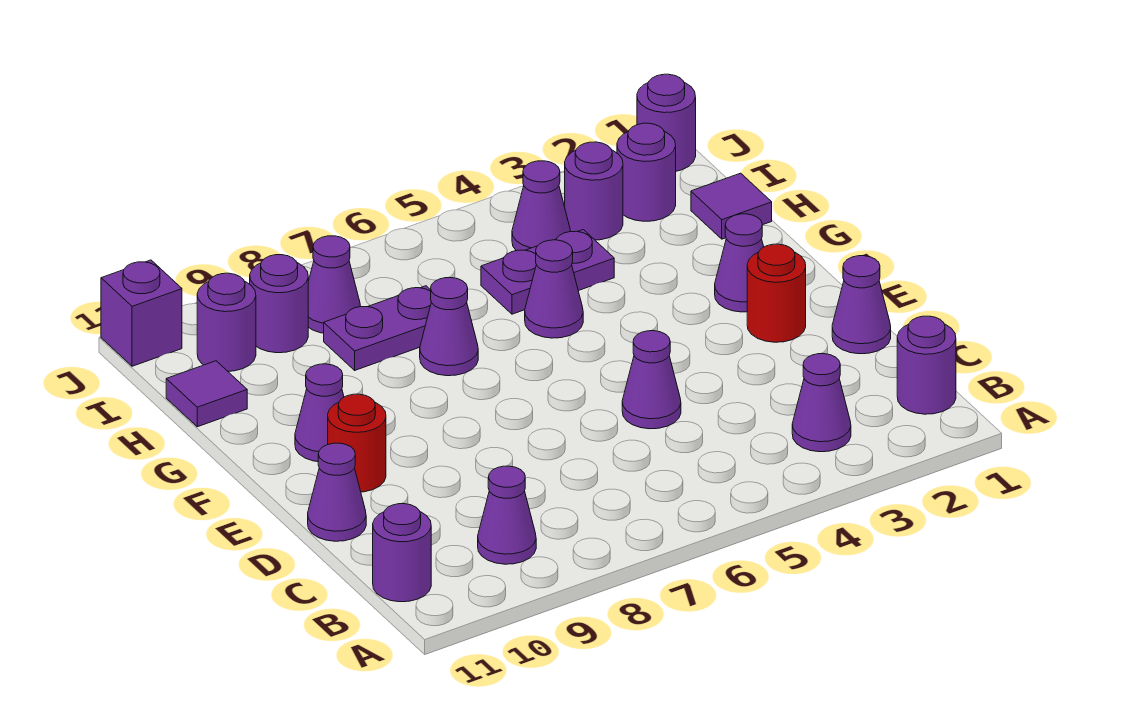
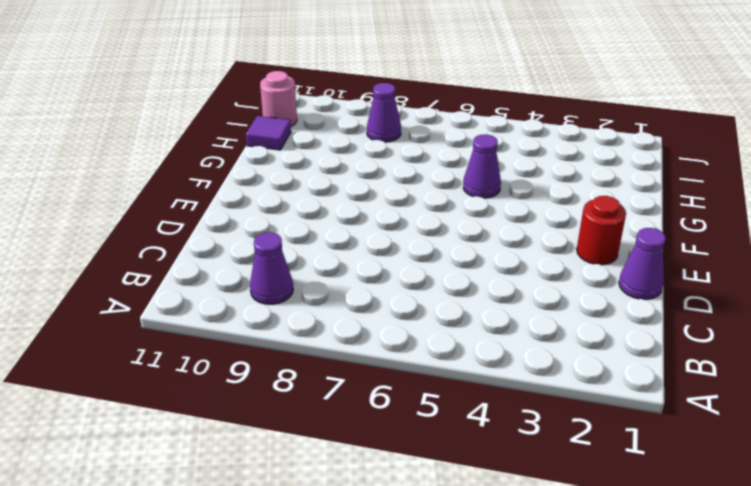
pink round brick I11 level 1 -> none
none -> purple round brick B1 level 1
none -> purple cone B3 level 1
none -> purple round brick B11 level 1

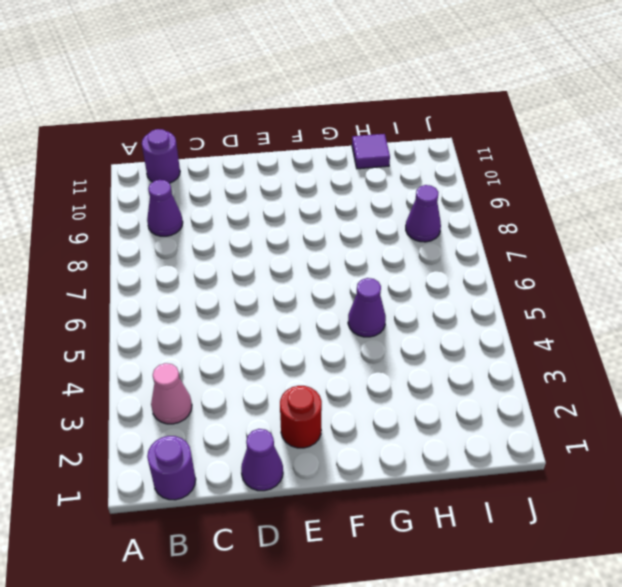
pink cone B3 level 1 -> purple cone B3 level 1
none -> purple cone D5 level 1
none -> purple cone D11 level 1
none -> red round brick E10 level 1

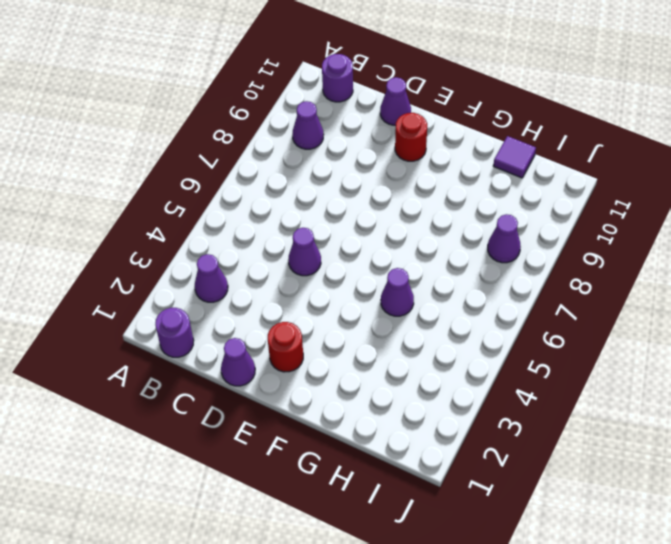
none -> purple cone F2 level 1
none -> purple cone F10 level 1
none -> purple cone G7 level 1

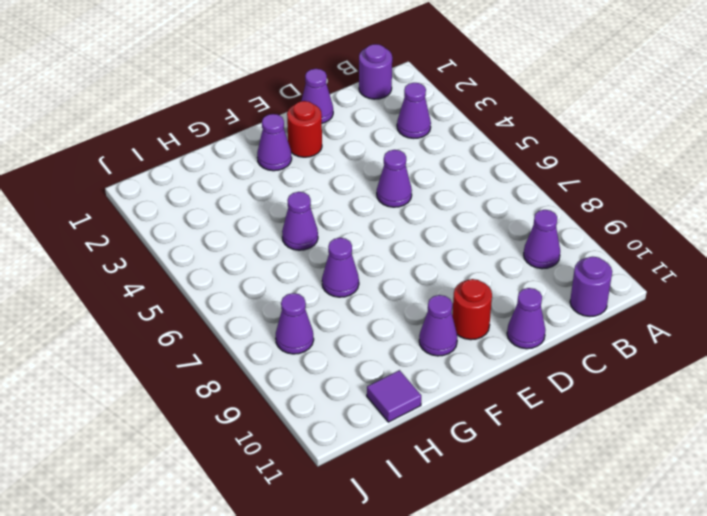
none -> purple tile H1 level 1
none -> purple plate H4:H5 level 1
none -> purple plate H7:H8 level 1

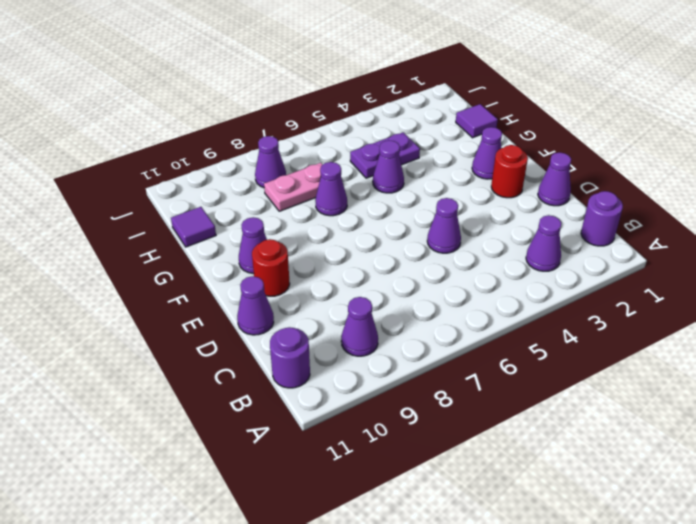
pink plate H7:H8 level 1 -> purple plate H7:H8 level 1
none -> purple round brick I2 level 1
none -> purple round brick I3 level 1
none -> purple cone I4 level 1

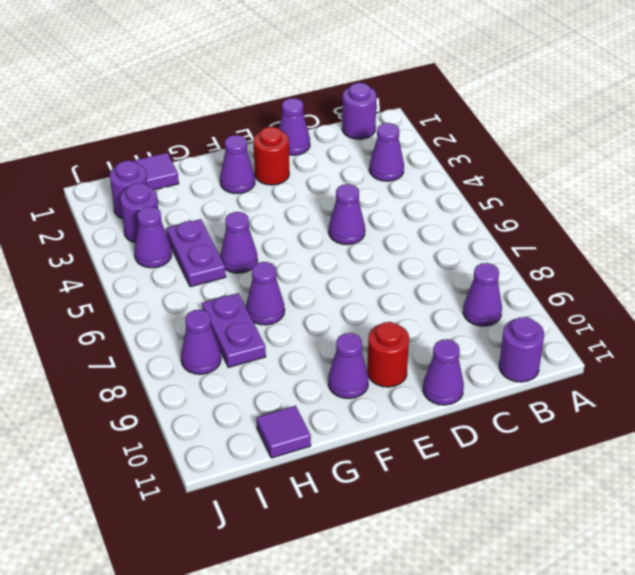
none -> purple round brick I9 level 1
none -> purple round brick I10 level 1
none -> purple round brick J1 level 1

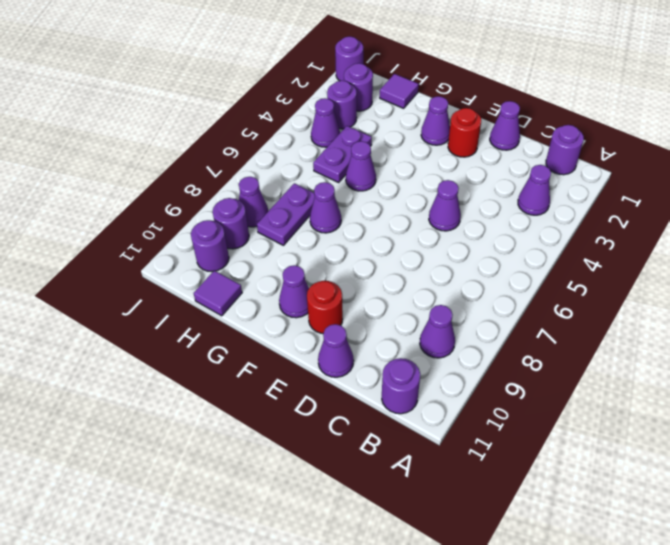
none -> purple brick J11 level 1

